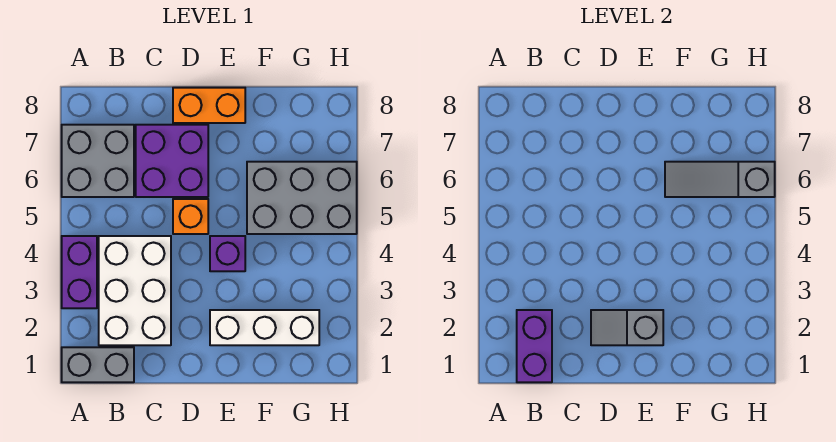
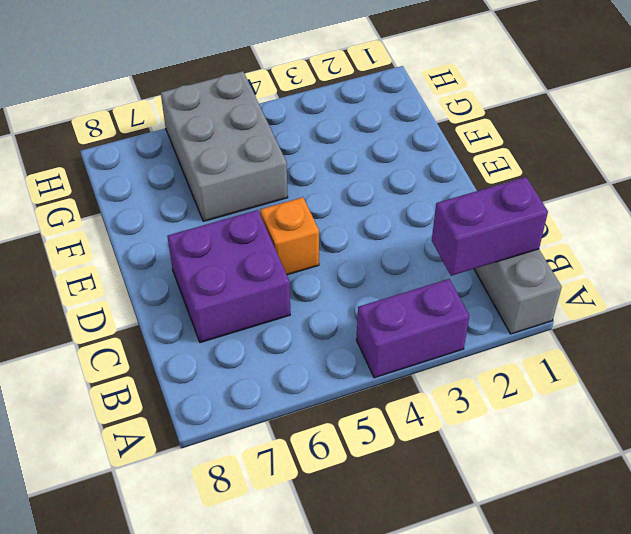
none -> grey brick A6:B7 level 1
none -> white brick B2:C4 level 1
none -> orange brick D8:E8 level 1

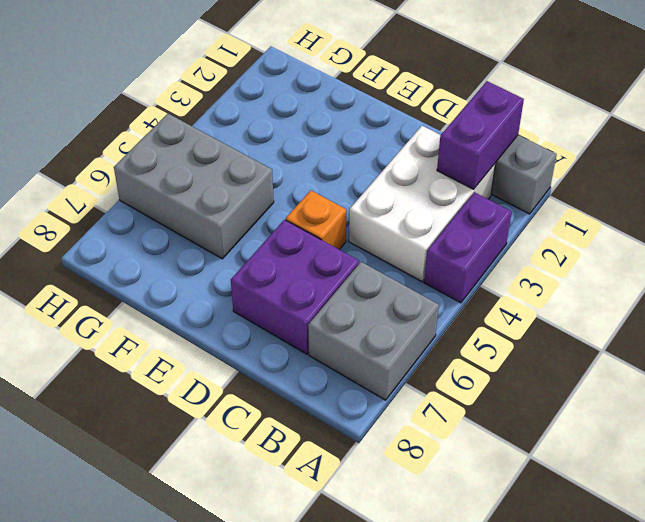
none -> orange brick D8:E8 level 1
none -> white brick E2:G2 level 1
none -> purple brick E4 level 1

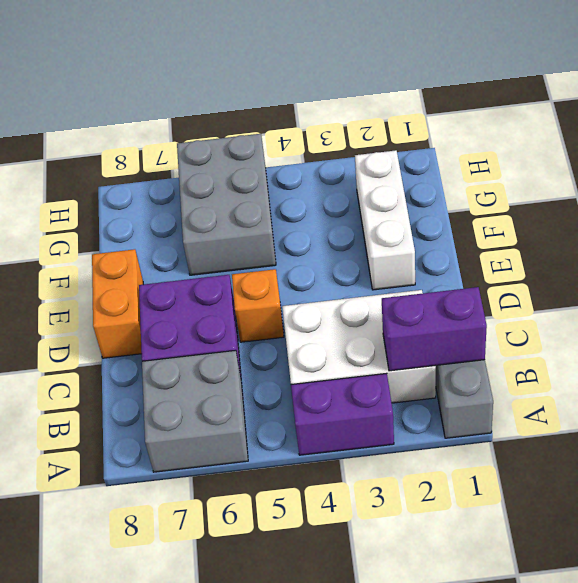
none -> purple brick E4 level 1
none -> grey slope D2:E2 level 2 top E
none -> grey slope F6:H6 level 2 top H

